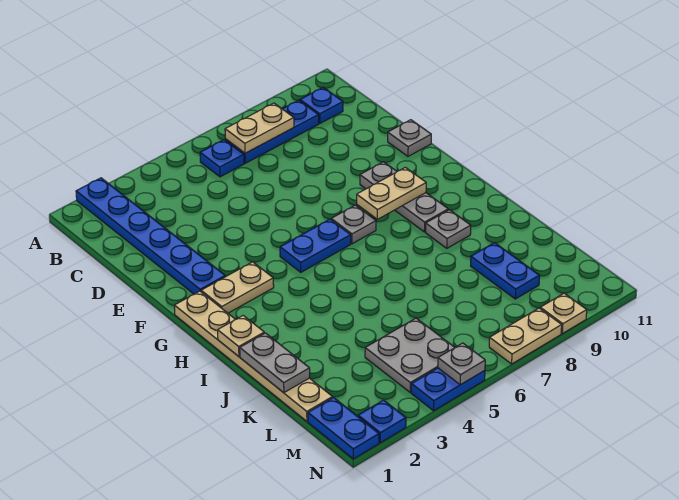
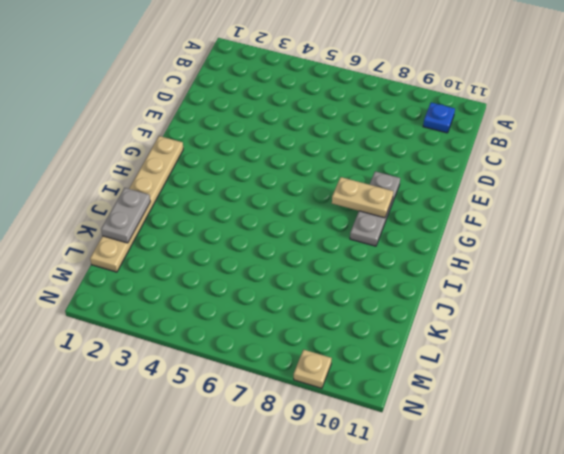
none -> blue plate A2:F2 level 1
none -> blue plate B6 level 1
none -> blue plate B7:B9 level 1

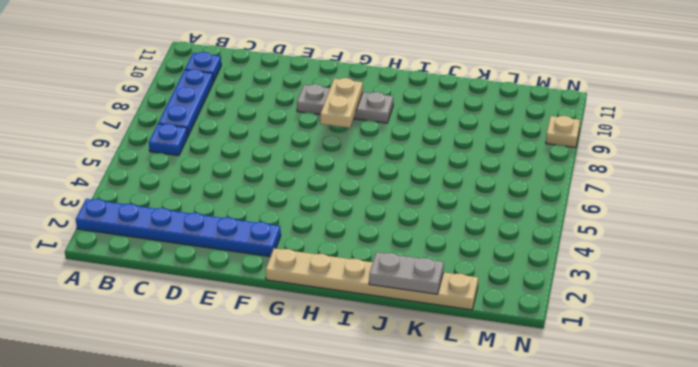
none -> grey plate E11 level 1
none -> tan plate G2:G3 level 1
none -> blue plate G5:G6 level 1

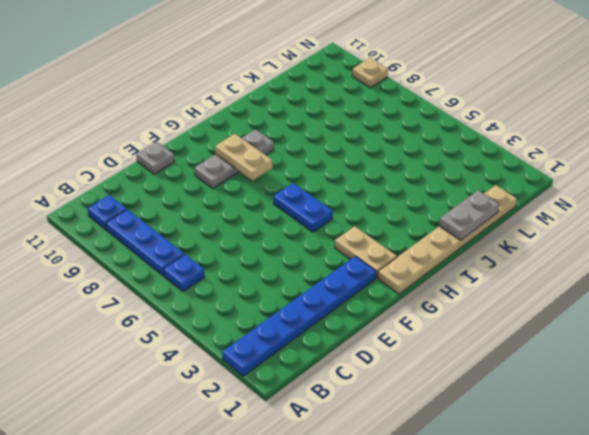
none -> grey plate G7 level 1
none -> grey plate I9 level 1
none -> blue plate K9:L9 level 1

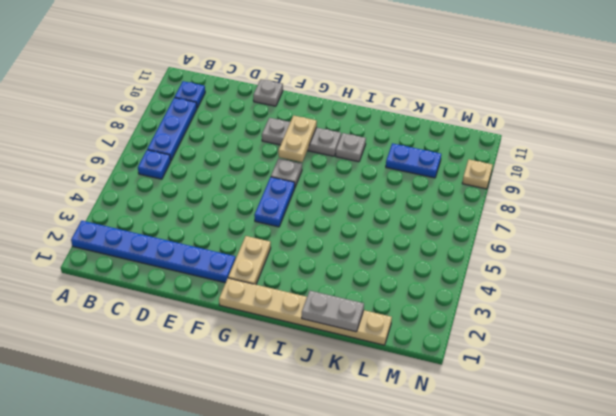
none -> grey plate L4:M5 level 1
none -> blue plate M1:N1 level 1
none -> blue plate N2 level 1

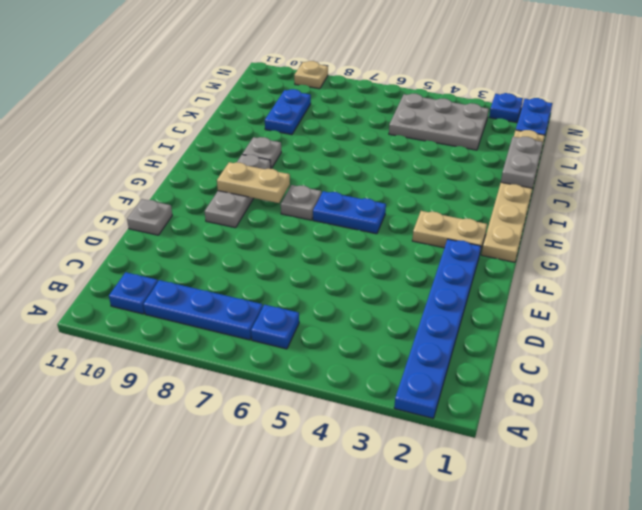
grey plate L3:M5 level 1 -> grey plate L4:M5 level 1
none -> blue plate N4:N5 level 1
none -> tan plate N7:N8 level 1
none -> tan plate B7:B8 level 2

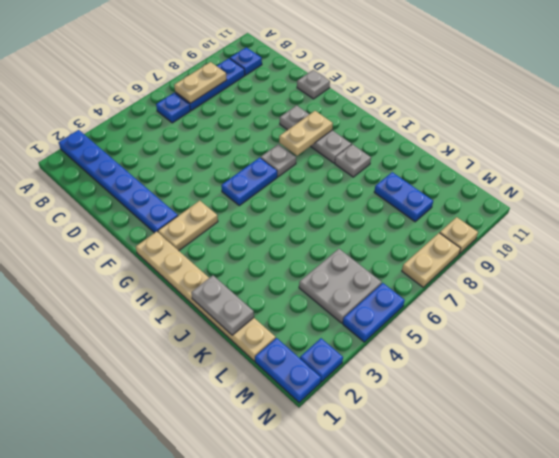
none -> tan plate I1 level 2
none -> grey plate N5 level 2

